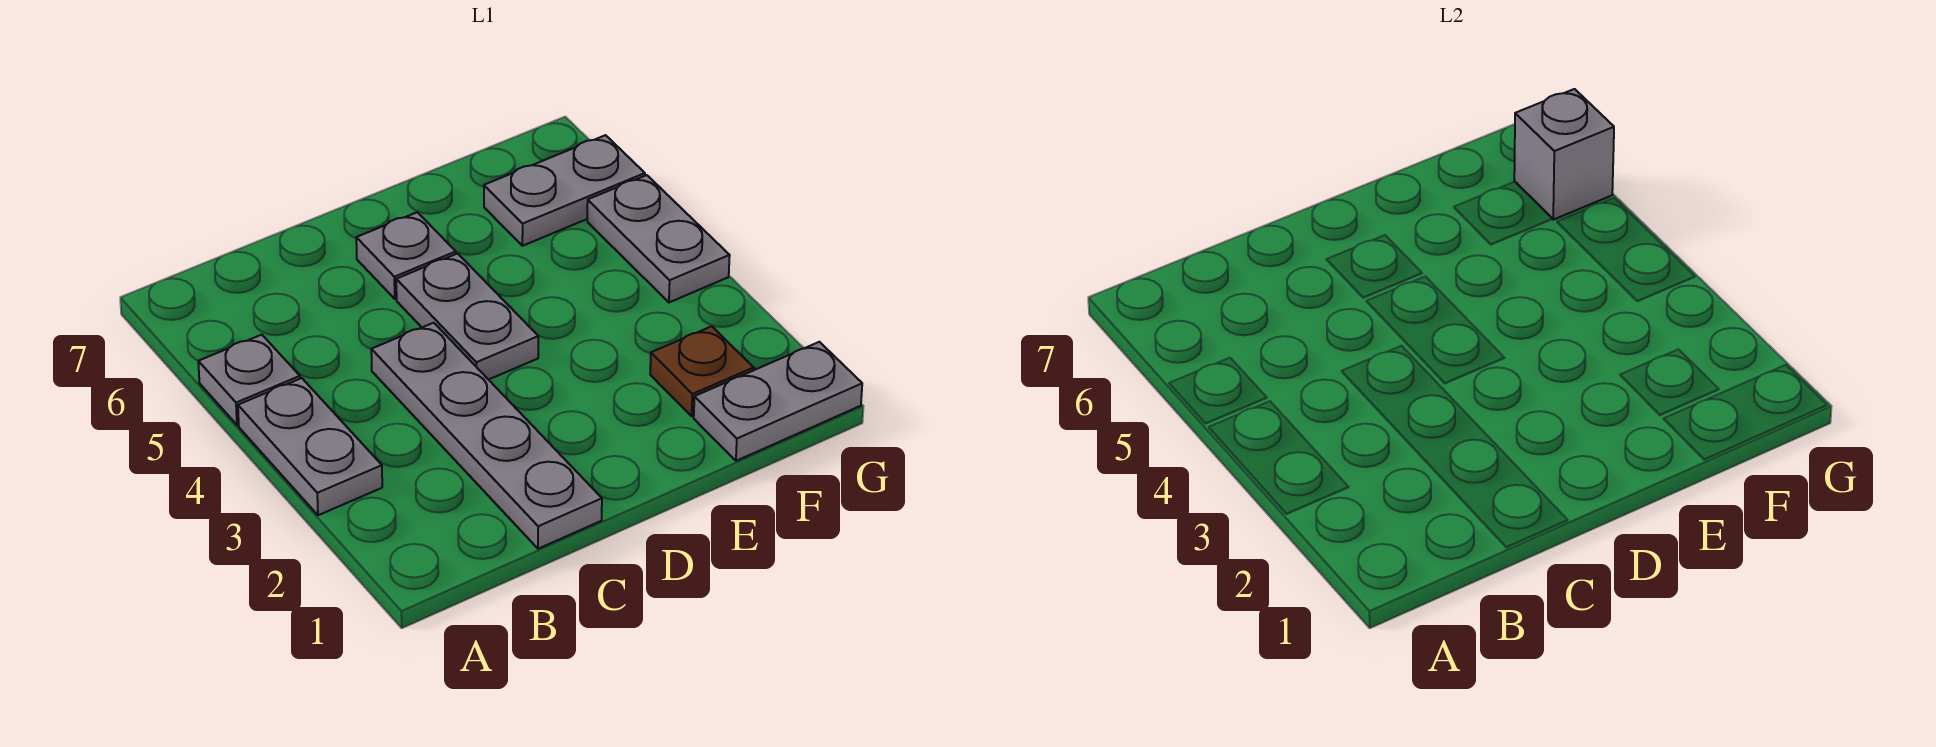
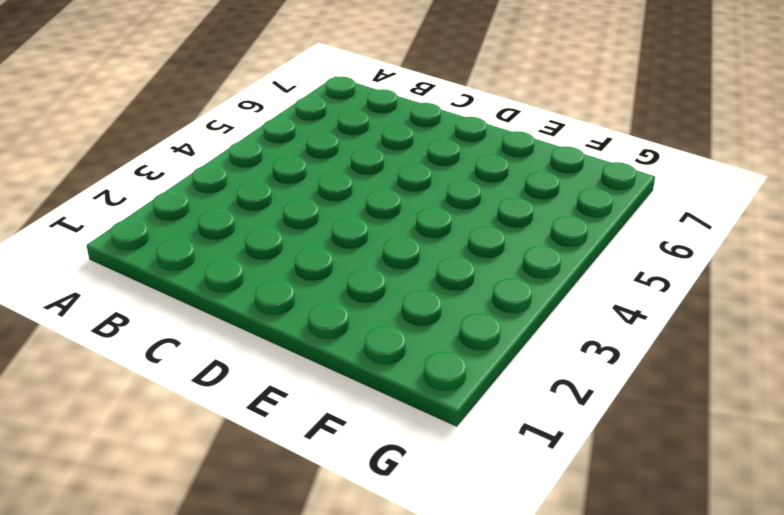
none -> grey plate A3:A4 level 1
none -> grey plate A5 level 1

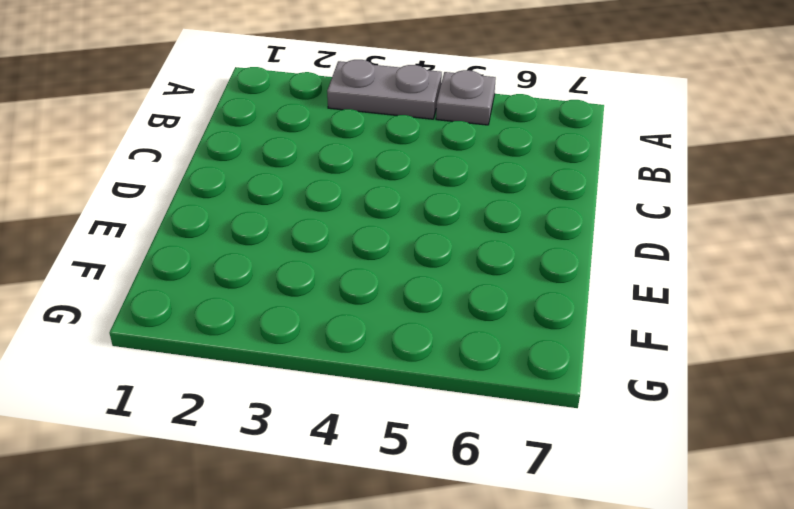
none -> grey plate C1:C4 level 1
none -> grey plate D4:D5 level 1

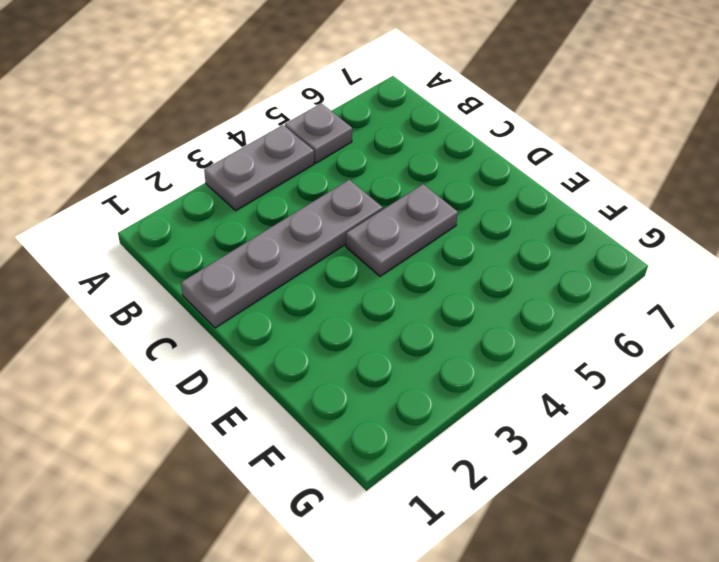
none -> grey plate D6 level 1
none -> grey plate F1:G1 level 1

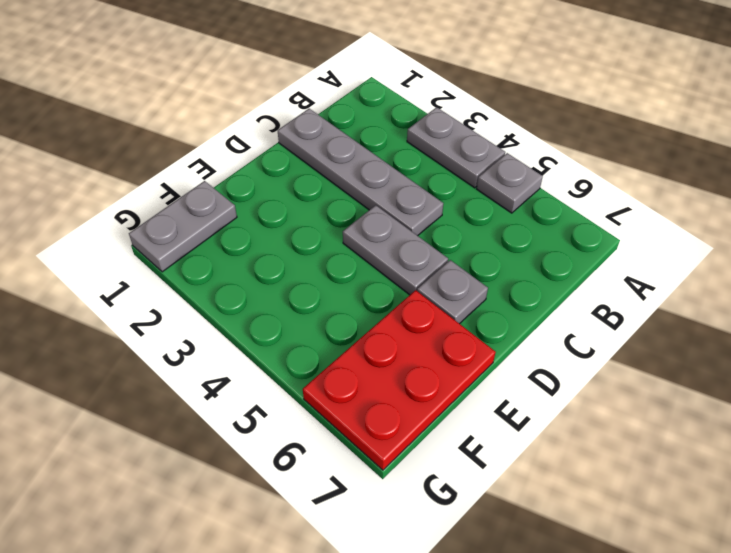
red plate E6:G7 level 1 -> grey plate F6:G6 level 1
none -> brown plate F2 level 1
none -> grey plate G4:G5 level 1

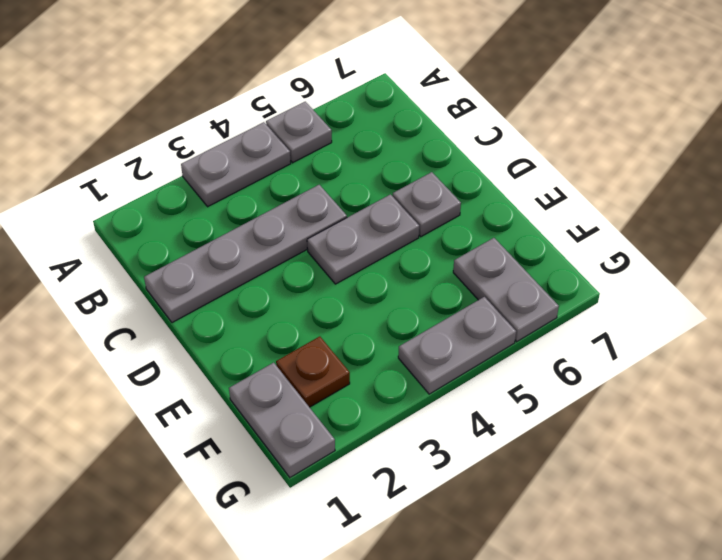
none -> grey brick G6 level 2

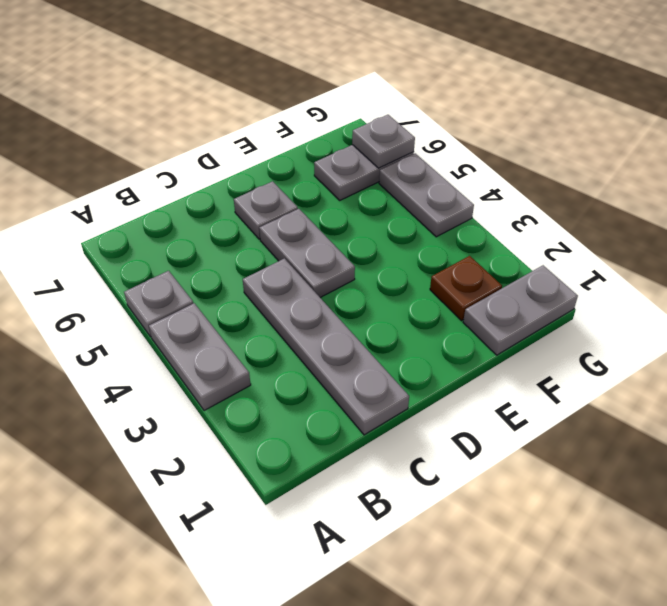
grey plate G6 level 2 -> grey brick G6 level 2

